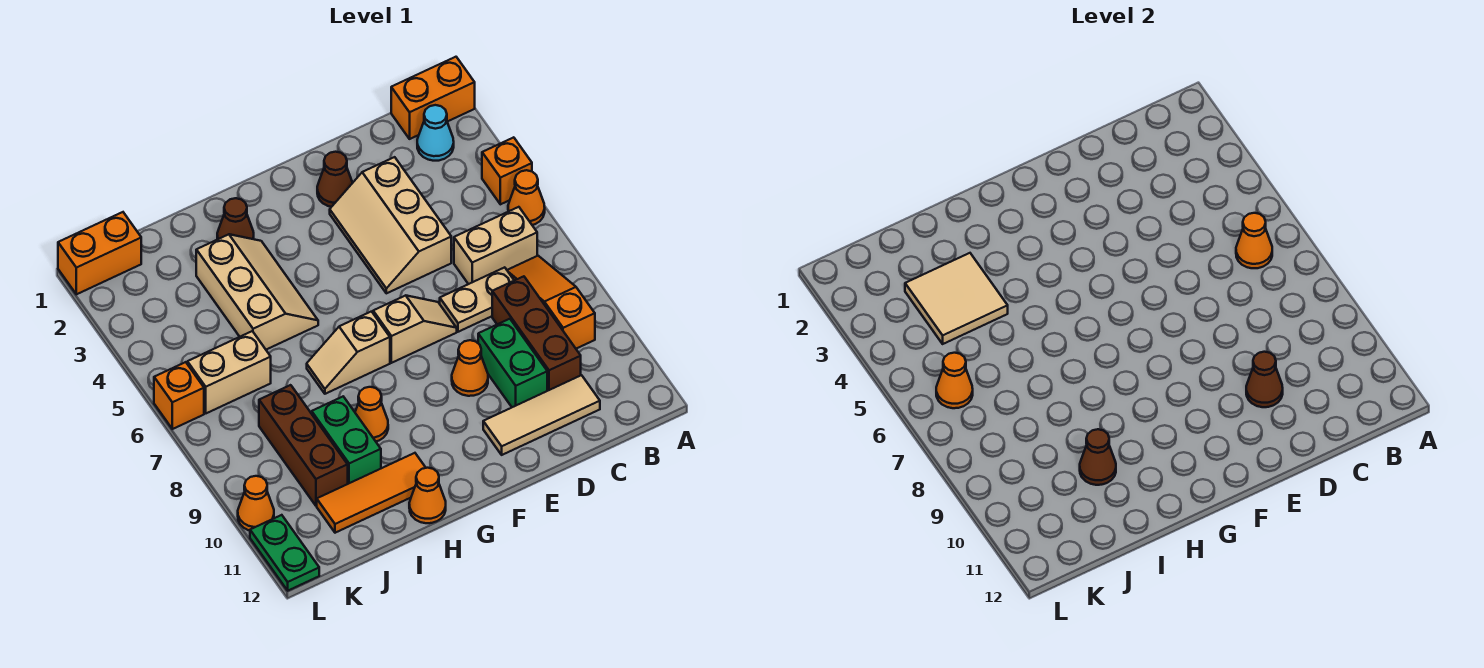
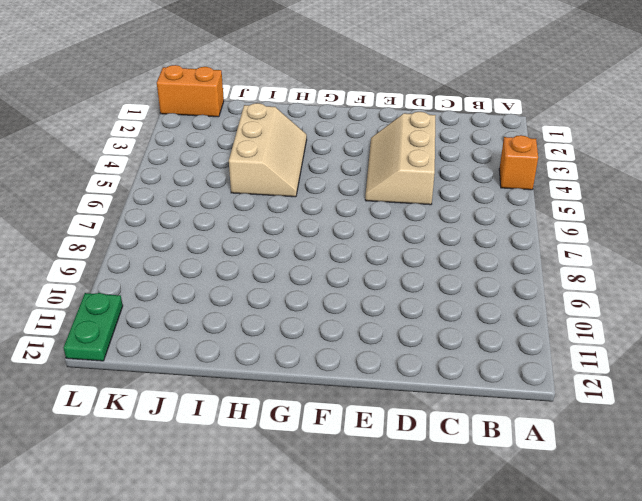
none -> orange brick A1:B1 level 1
none -> orange cone A5 level 1
none -> cyan cone B2 level 1
none -> tan brick B6:C6 level 1

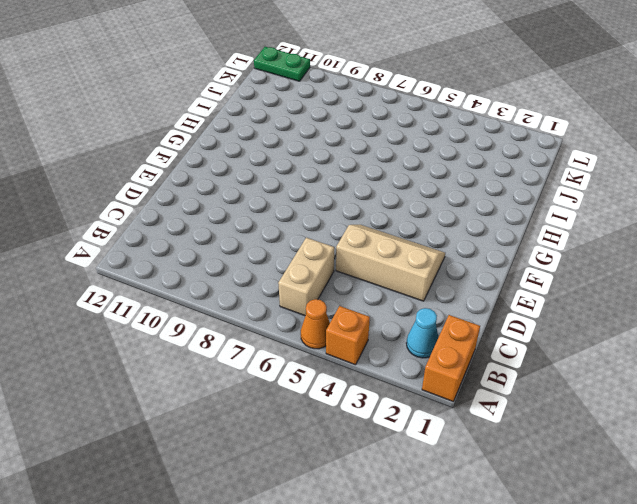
none -> orange slope B7:B9 level 1 top 9
none -> tan plate C7:D7 level 1
none -> brown brick C8:C10 level 1
none -> tan tile C11:E11 level 1

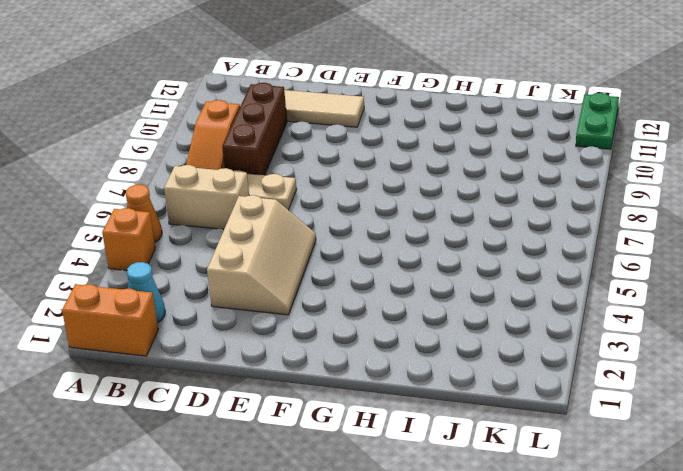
none -> green brick D9:D10 level 1
none -> brown cone E2 level 1
none -> tan slope E7:F7 level 1 top F
none -> orange cone E9 level 1

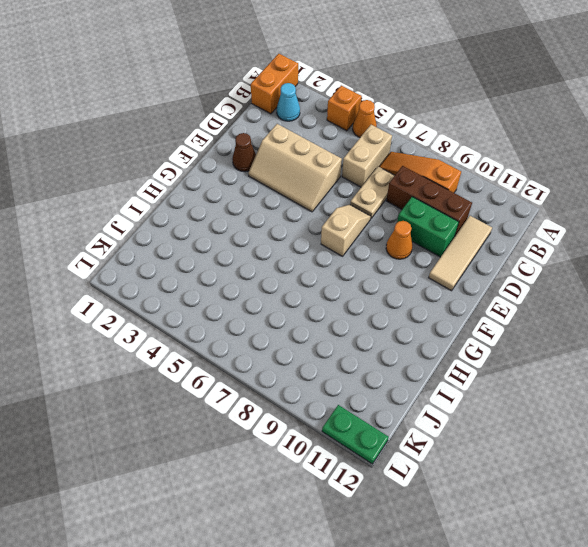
none -> tan slope G7:H7 level 1 top G
none -> brown cone H2 level 1
none -> tan slope H3:I5 level 1 top I
none -> orange cone H9 level 1

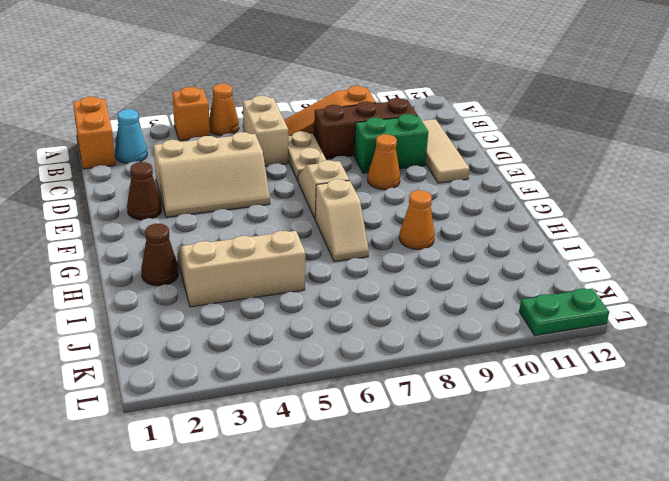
none -> orange tile H11:J11 level 1
none -> orange cone H12 level 1
none -> green brick I9:I10 level 1
none -> tan brick J6:K6 level 1

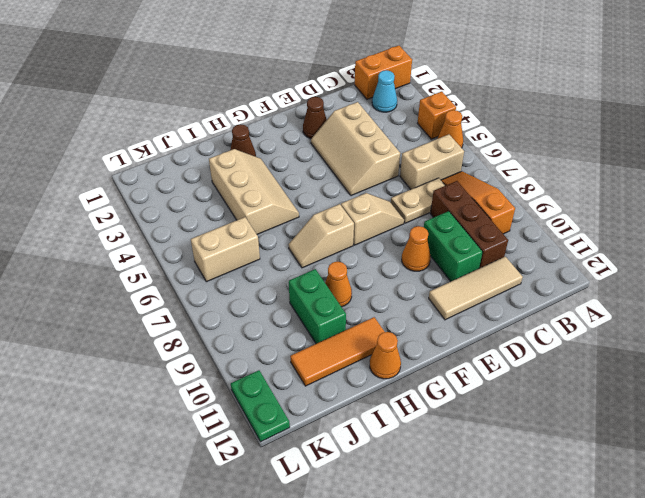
none -> brown brick J8:J10 level 1
none -> orange brick K1:L1 level 1
none -> orange brick L6 level 1
none -> orange cone L10 level 1

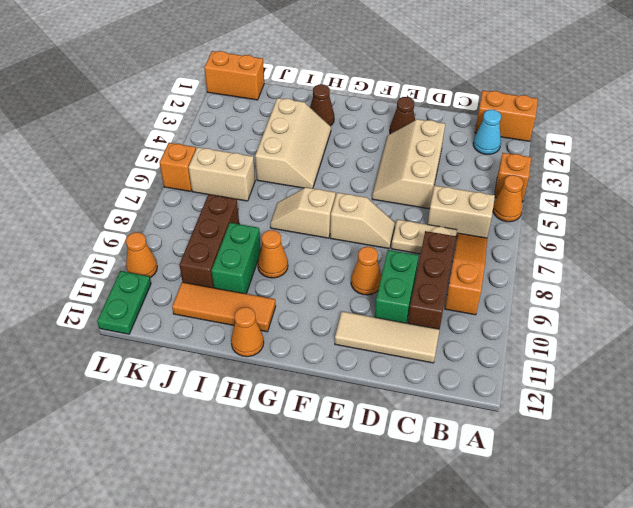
none -> orange cone B6 level 2
none -> brown cone D10 level 2
none -> tan tile I3:J4 level 2
none -> brown cone I10 level 2

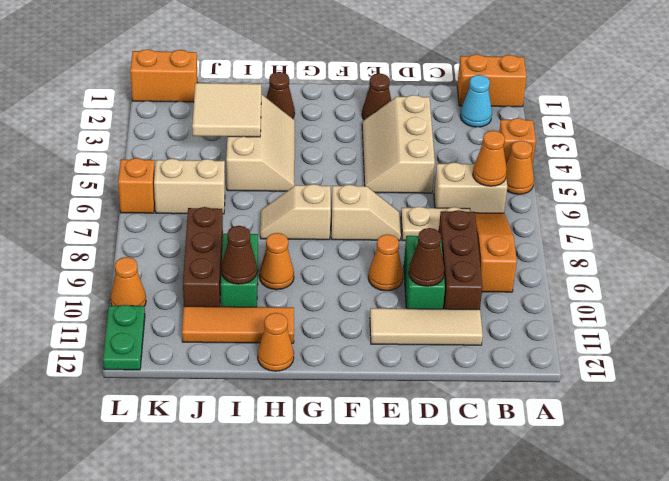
none -> orange cone K6 level 2

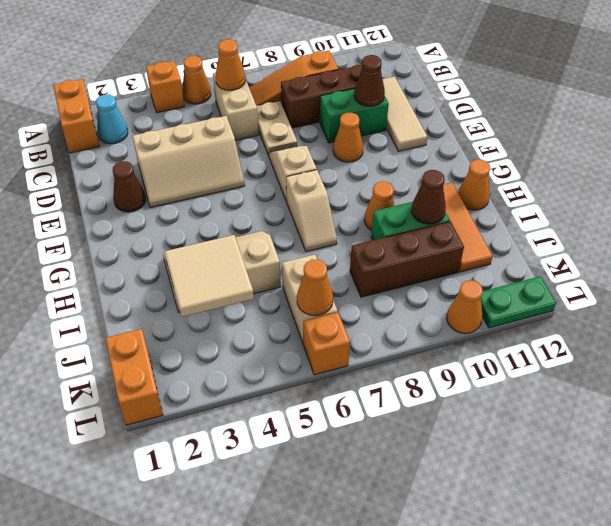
none -> brown cone H2 level 1

